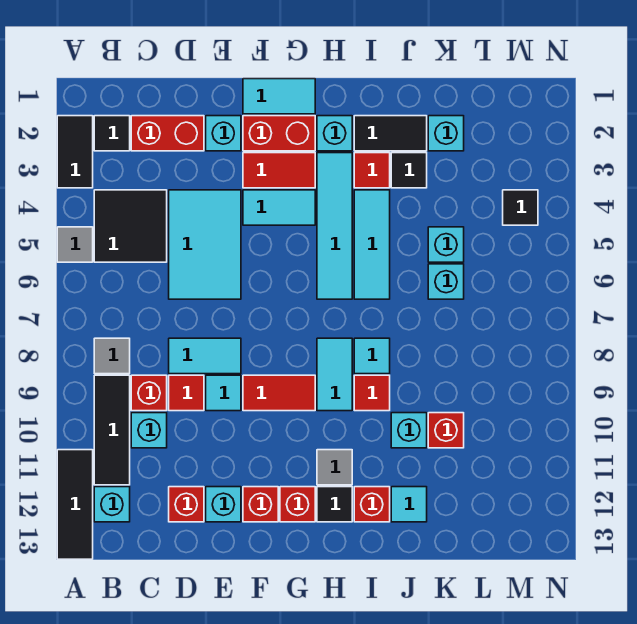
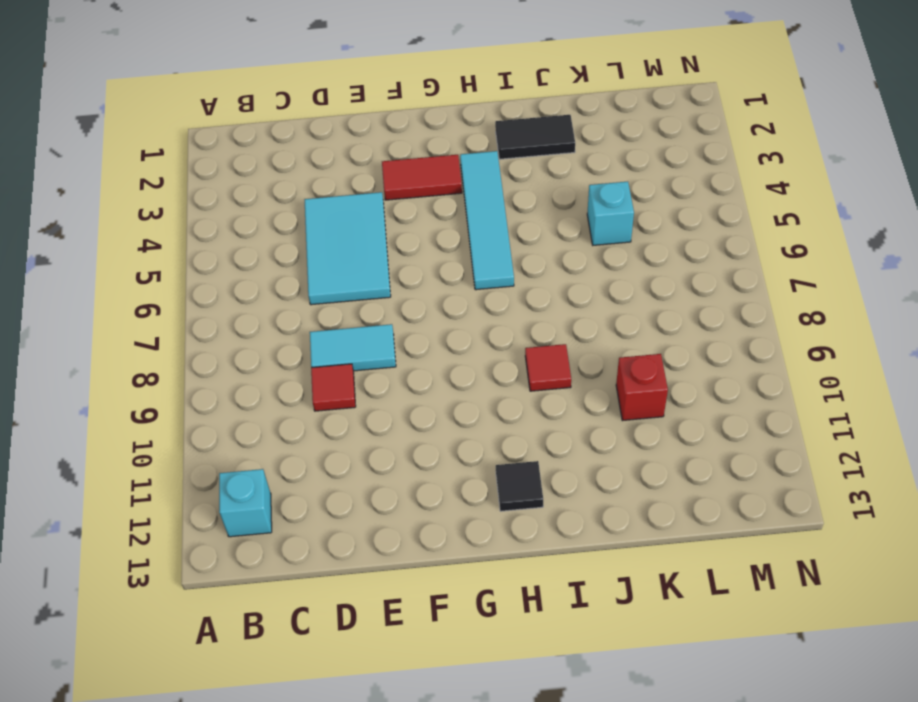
none -> black tile A2:A3 level 1
none -> grey tile A5 level 1
none -> black tile A11:A13 level 1
none -> black tile B2 level 1

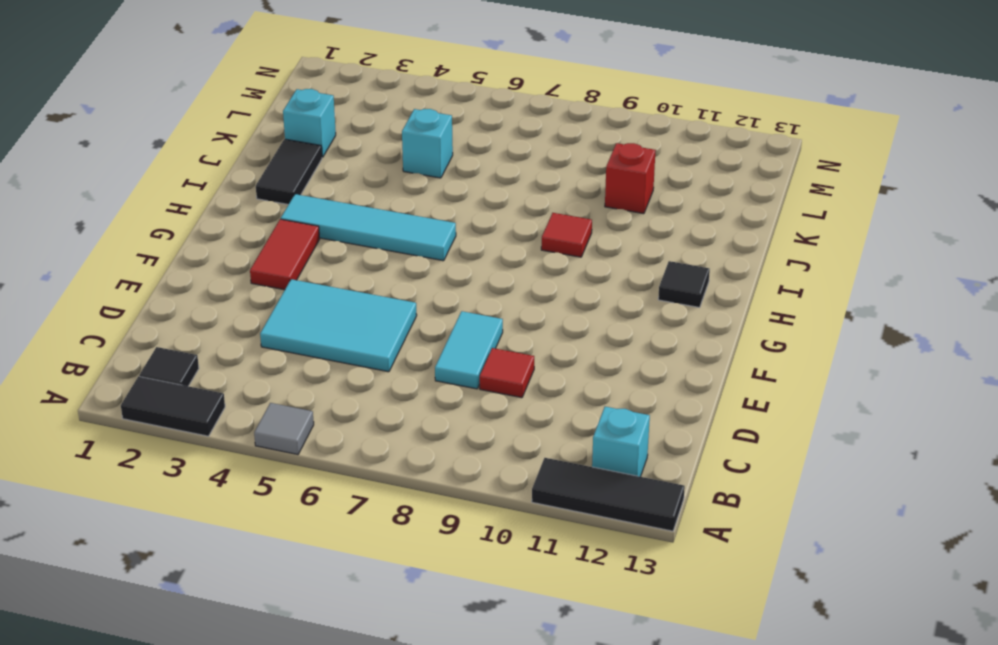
none -> black tile B4:C5 level 1
none -> grey tile B8 level 1
none -> black tile B9:B11 level 1
none -> red brick C2:D2 level 1

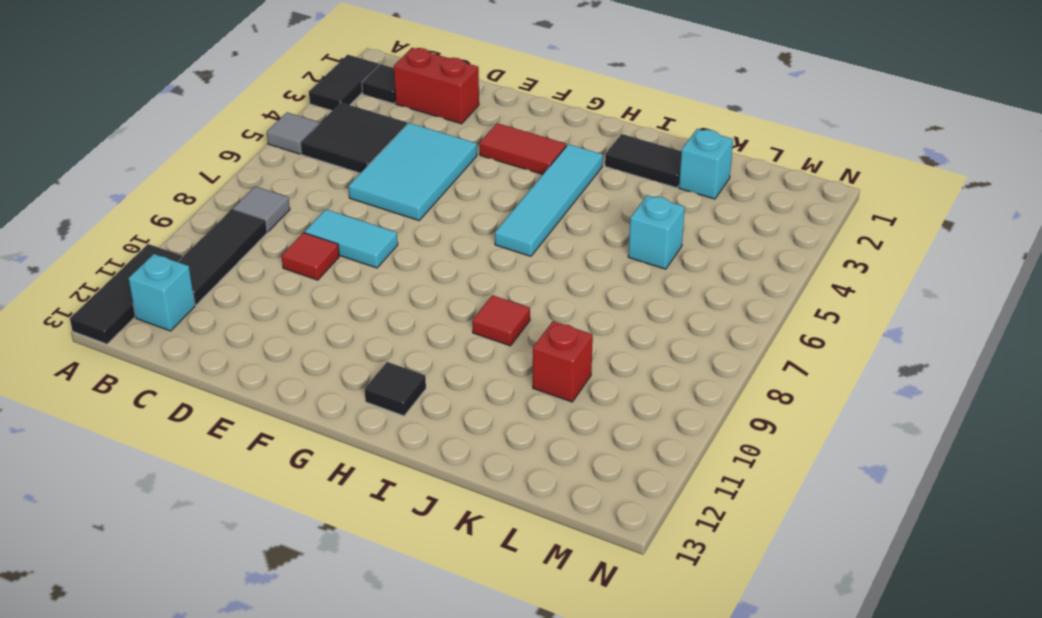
none -> red brick C9 level 1
none -> cyan brick C10 level 1
none -> red brick D12 level 1
none -> cyan brick E2 level 1

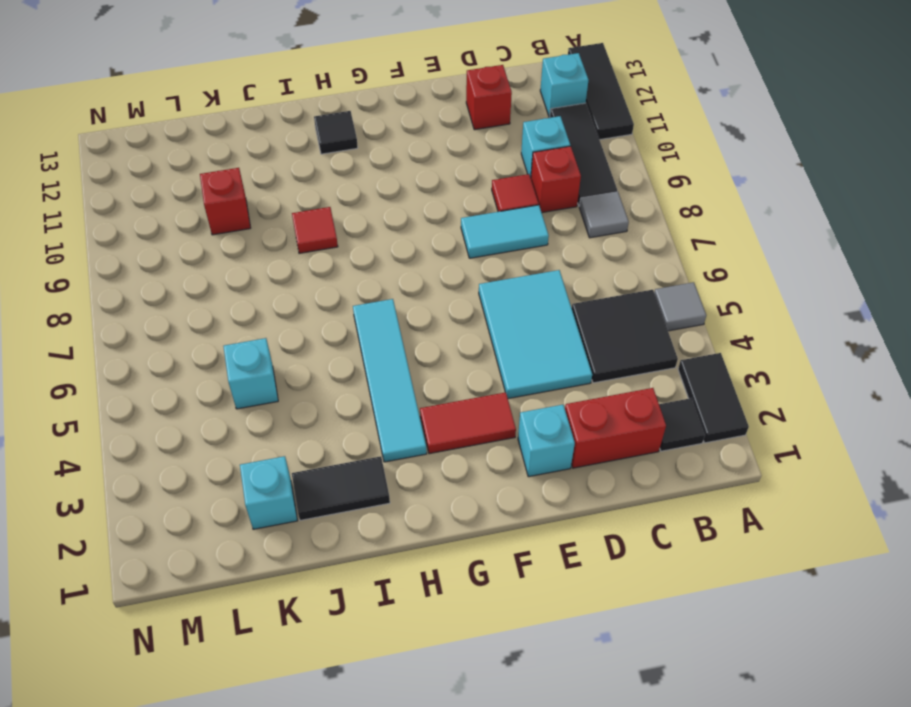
none -> cyan tile E9 level 1
none -> cyan brick E12 level 1
none -> cyan tile F1:G1 level 1
none -> red brick F2:G2 level 1

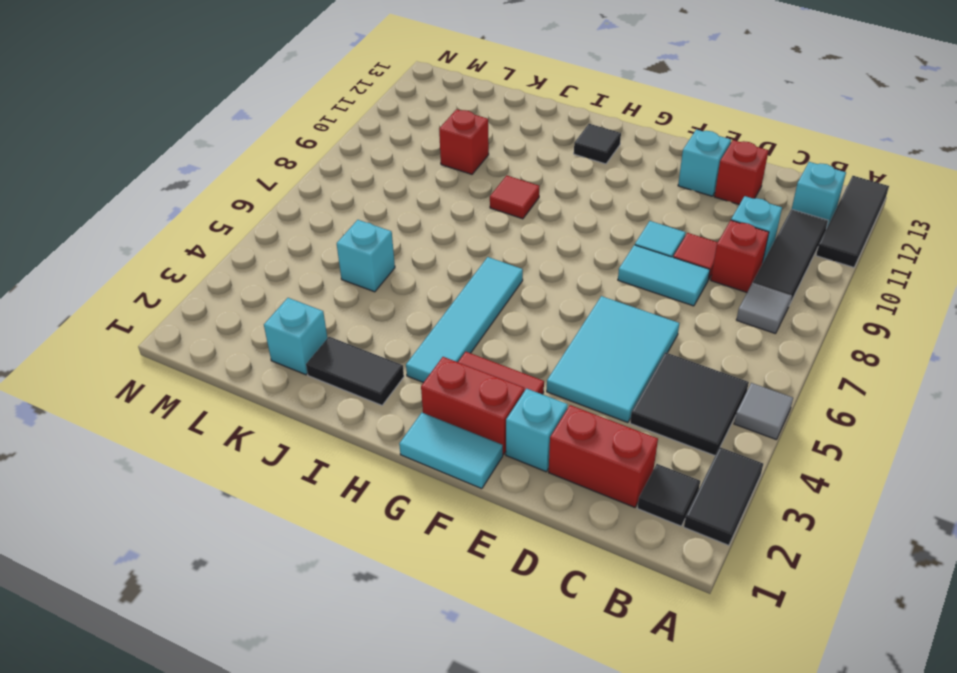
none -> cyan tile F4:G4 level 1
none -> red tile F9:G9 level 1
none -> red brick F12 level 1
none -> red brick G12 level 1

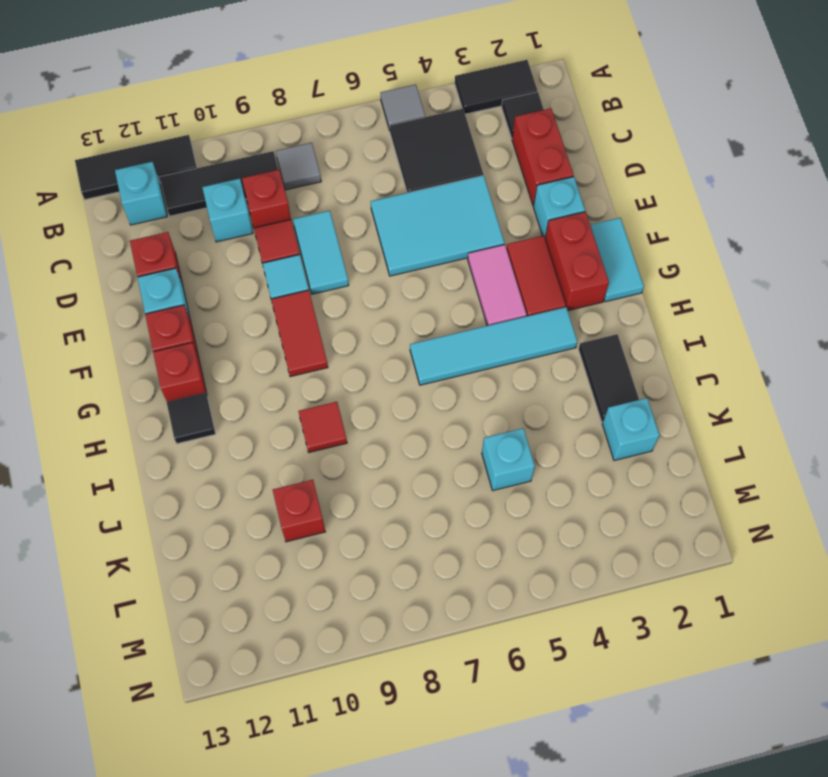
pink tile F4:G4 level 1 -> cyan tile F4:G4 level 1
none -> cyan brick H2 level 1
none -> cyan tile H8:H9 level 1
none -> grey tile H11 level 1
none -> red tile I3 level 1

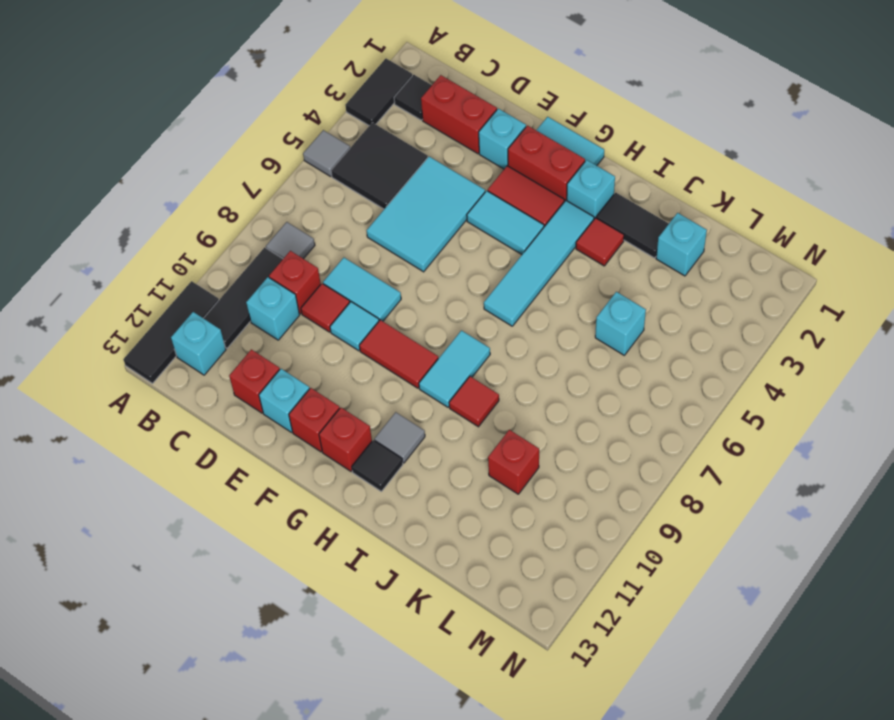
none -> cyan tile I4:I6 level 1
none -> cyan tile I8 level 1
none -> red brick I12 level 1
none -> black tile J3 level 1

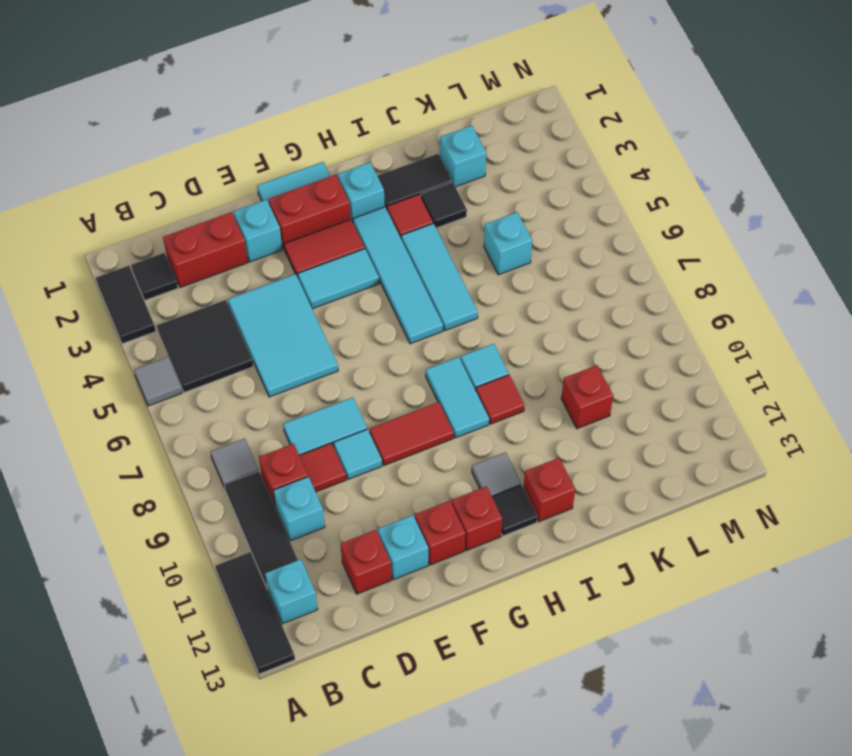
none -> cyan brick J10 level 1
none -> cyan tile J12 level 1
none -> cyan brick K6 level 1
none -> black tile M4 level 1

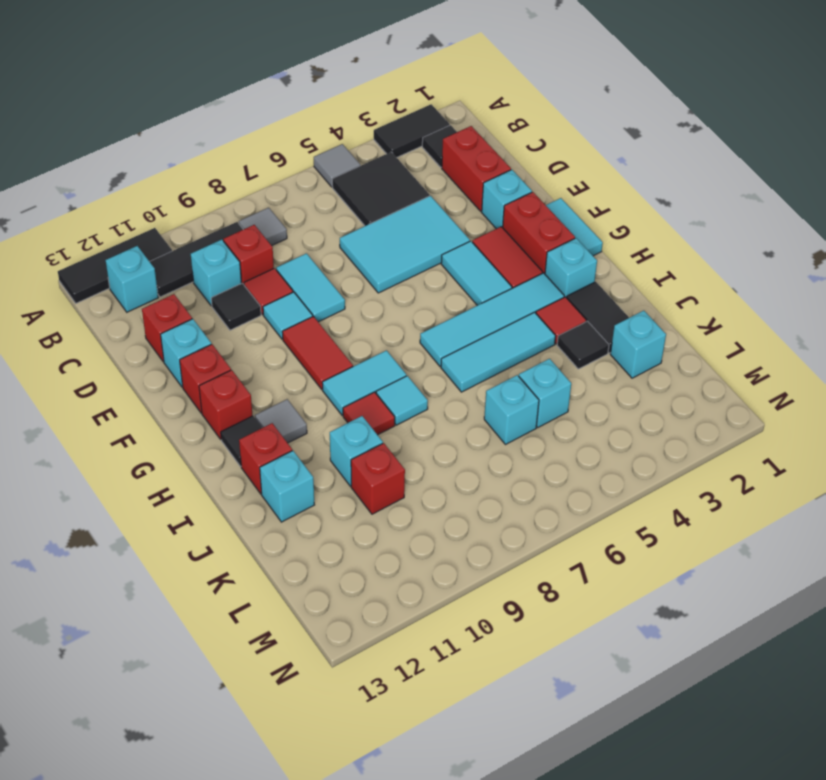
black tile D10 level 1 -> black tile M4 level 1
cyan brick J12 level 1 -> cyan tile J12 level 1

